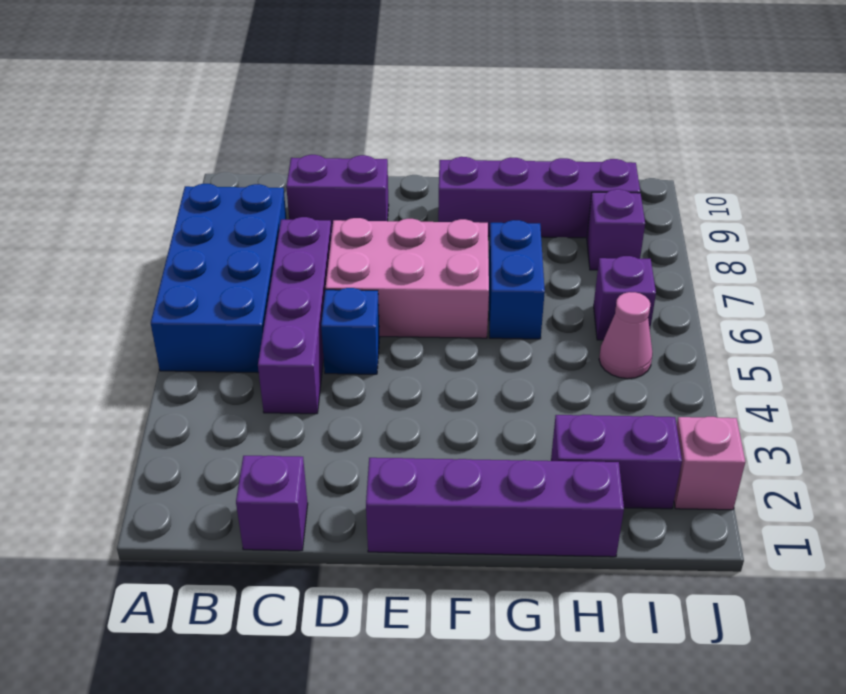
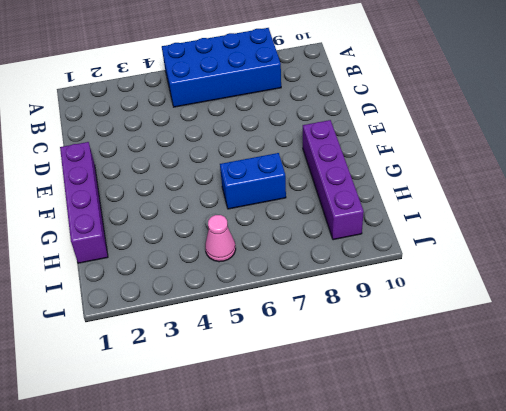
none -> purple brick C1 level 1
none -> purple brick C4:C7 level 1
none -> purple brick C9:D9 level 1

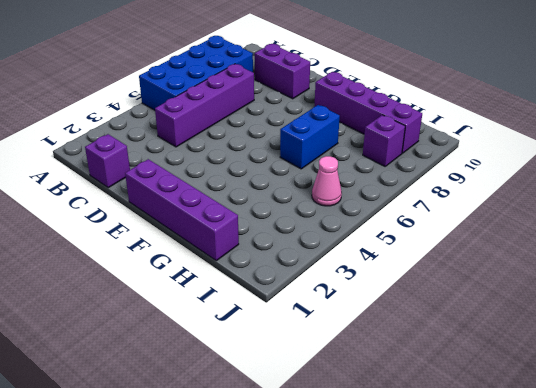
none -> blue brick D5 level 1
none -> pink brick D6:F7 level 1
none -> purple brick H2:I2 level 1

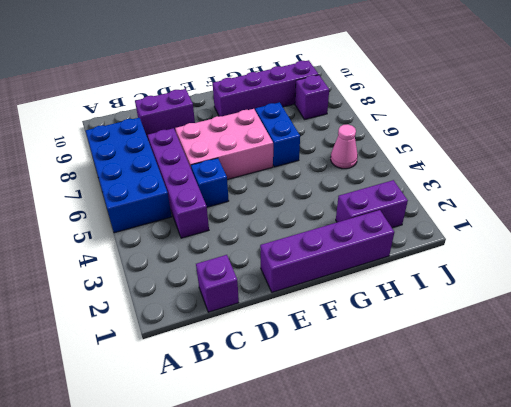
none -> purple brick I6 level 1
none -> pink brick J2 level 1

